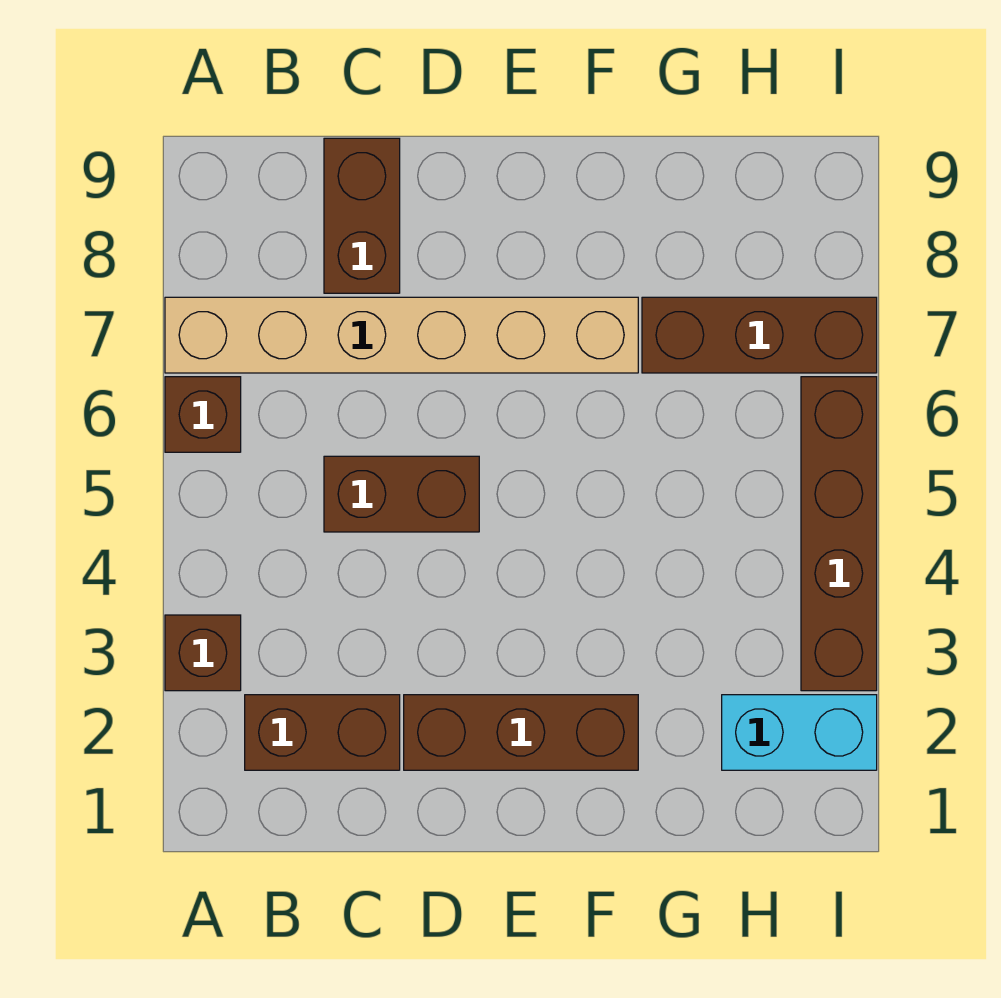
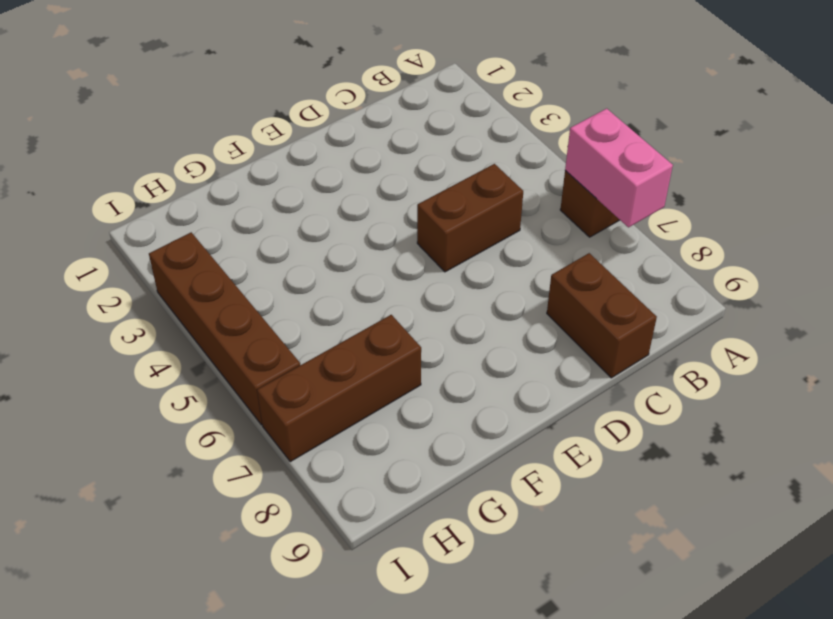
pink brick A6:A7 level 2 -> none
none -> brown brick A3 level 1
none -> tan brick A7:F7 level 1

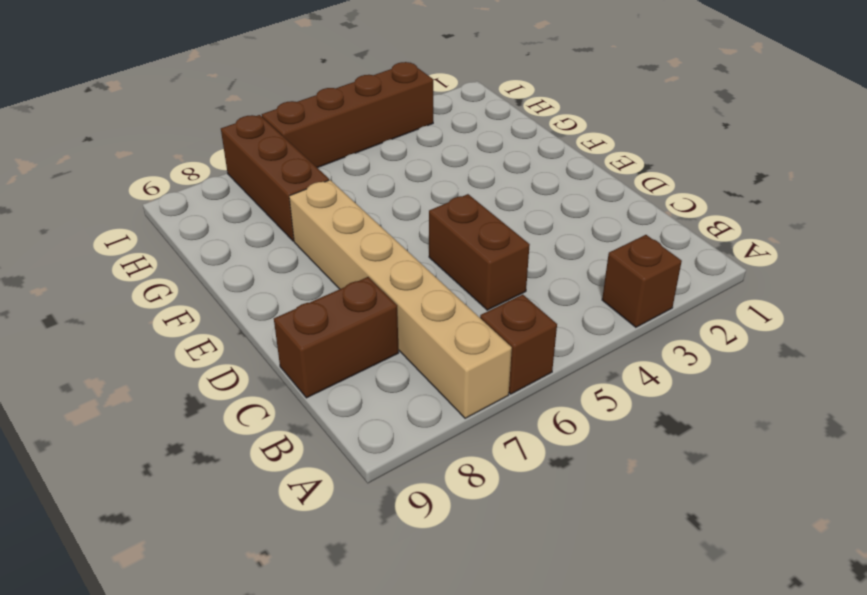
none -> brown brick B2:C2 level 1
none -> brown brick D2:F2 level 1

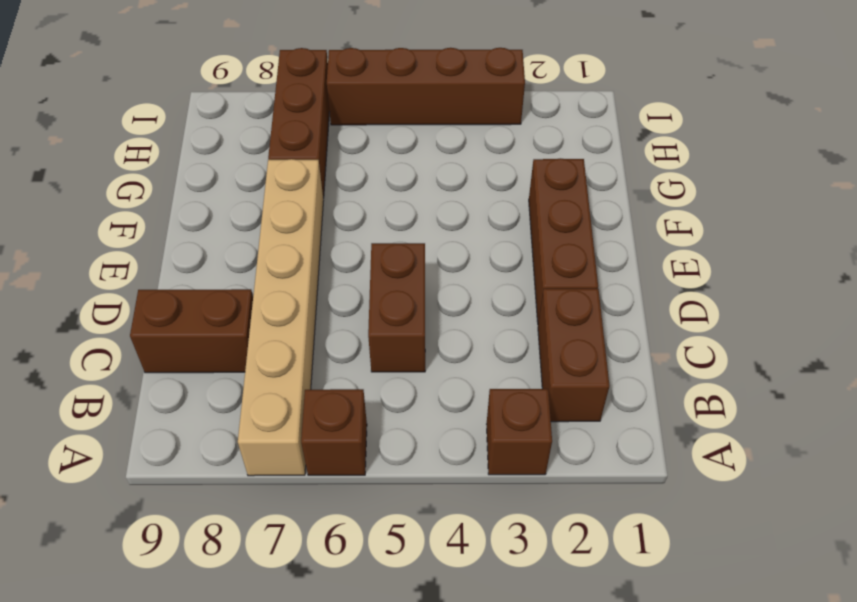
none -> cyan brick H2:I2 level 1

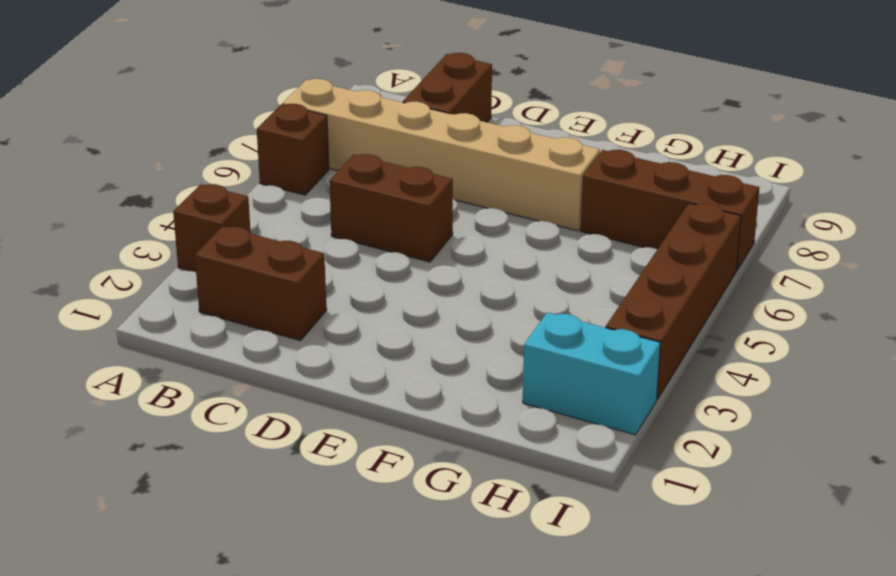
none -> brown brick D2:F2 level 1

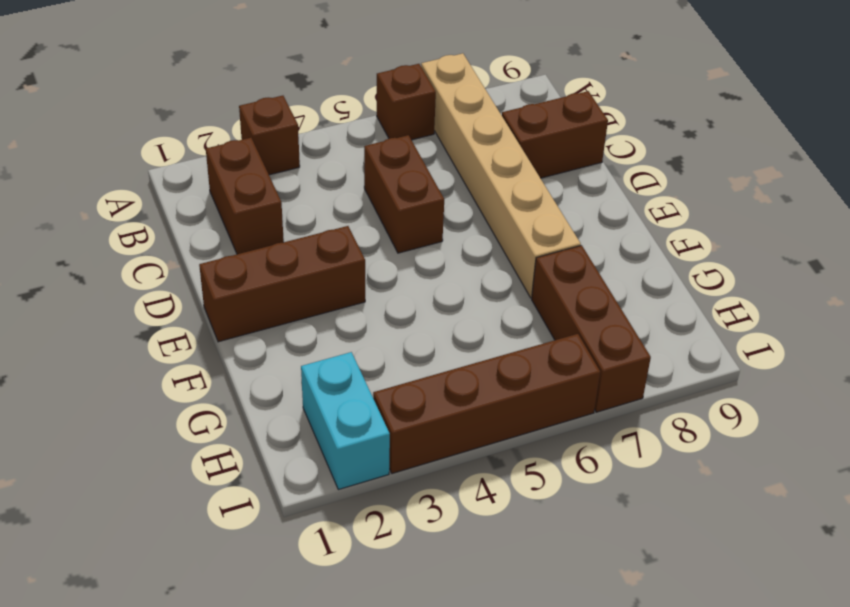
brown brick E1:E3 level 1 -> brown brick D2:F2 level 1

